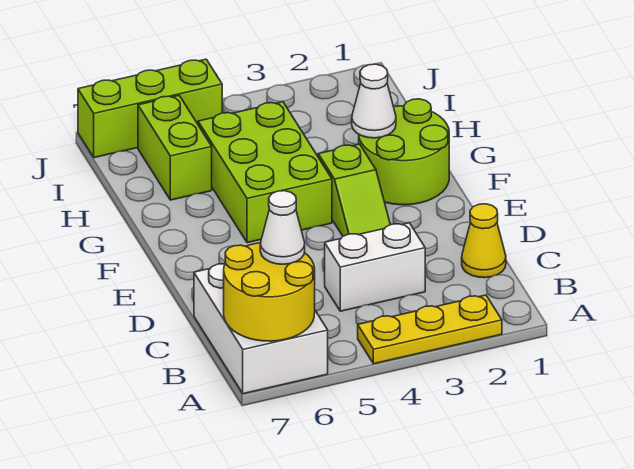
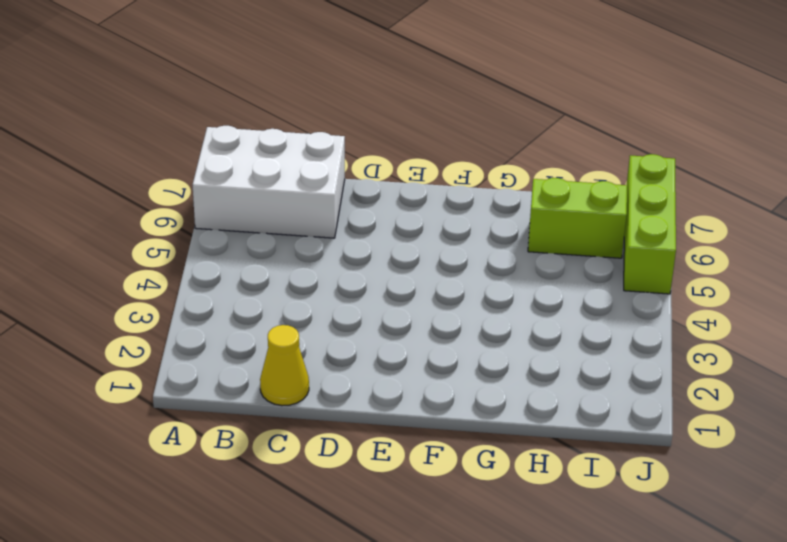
none -> yellow plate A2:A4 level 1
none -> white brick C3:C4 level 1
none -> lime slope E3:F3 level 1 top F

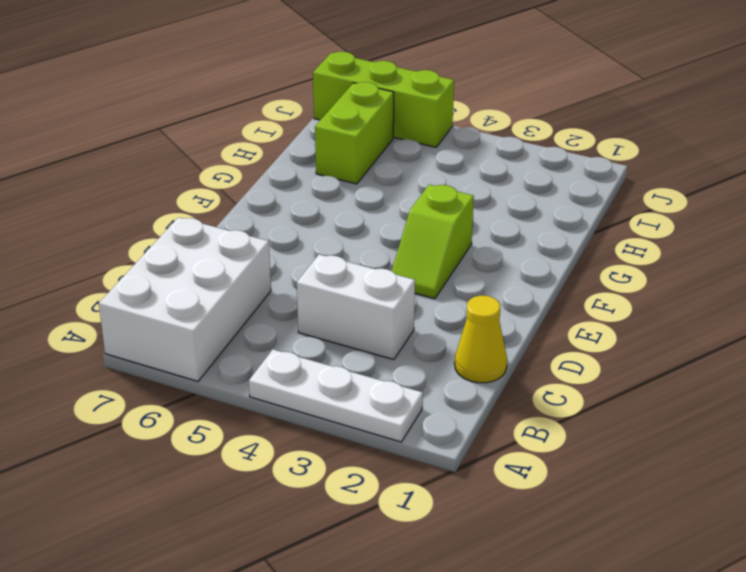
white plate A2:A4 level 1 -> yellow plate A2:A4 level 1
none -> lime round brick F1:G2 level 1
none -> lime brick F4:H5 level 1
none -> yellow round brick A6:B7 level 2

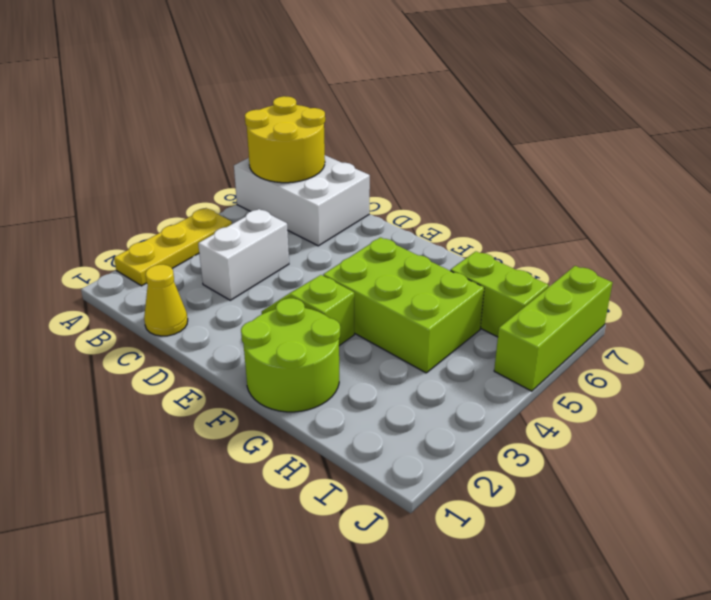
none -> white cone G2 level 2
none -> white cone B6 level 3

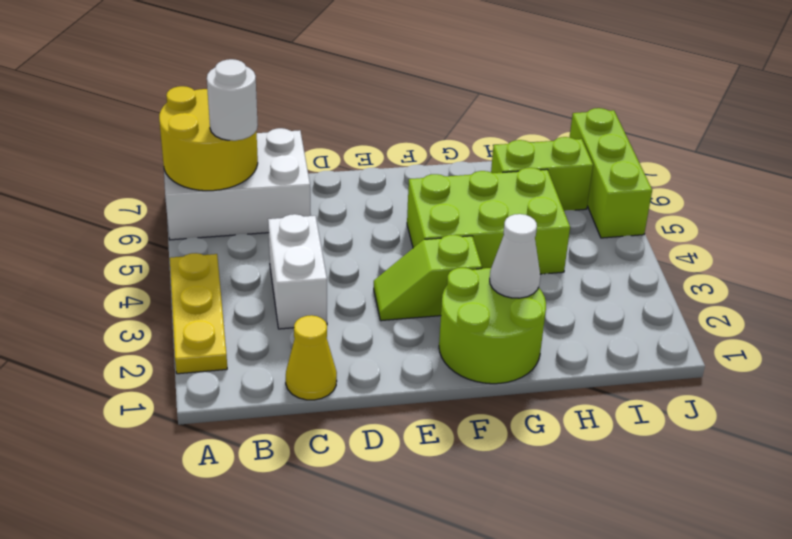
white round brick B6 level 3 -> white cone B6 level 3

